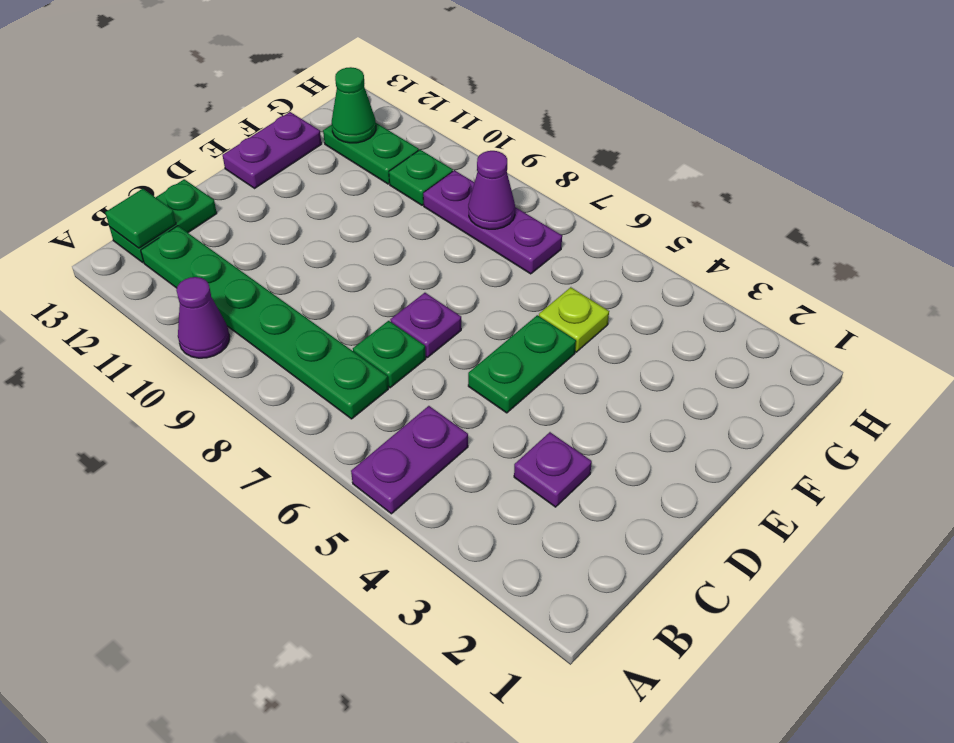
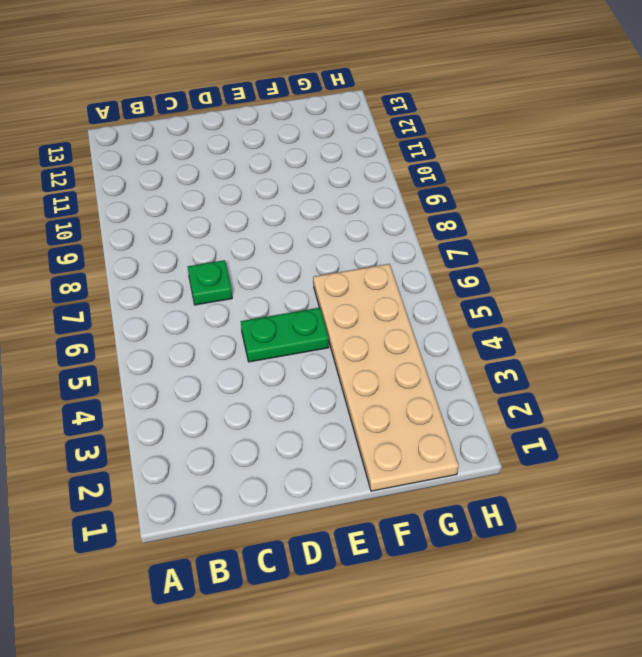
tan plate F1:G6 level 1 -> lime plate F5 level 1
none -> purple plate A5:B5 level 1
none -> purple cone A10 level 1
none -> green plate B7:B12 level 1

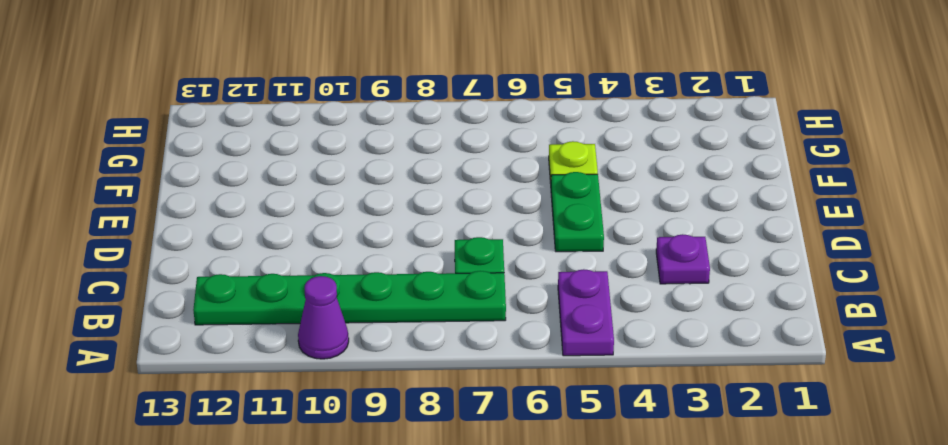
none -> green plate B13:C13 level 1
none -> purple plate D7 level 1
none -> purple plate E13:F13 level 1

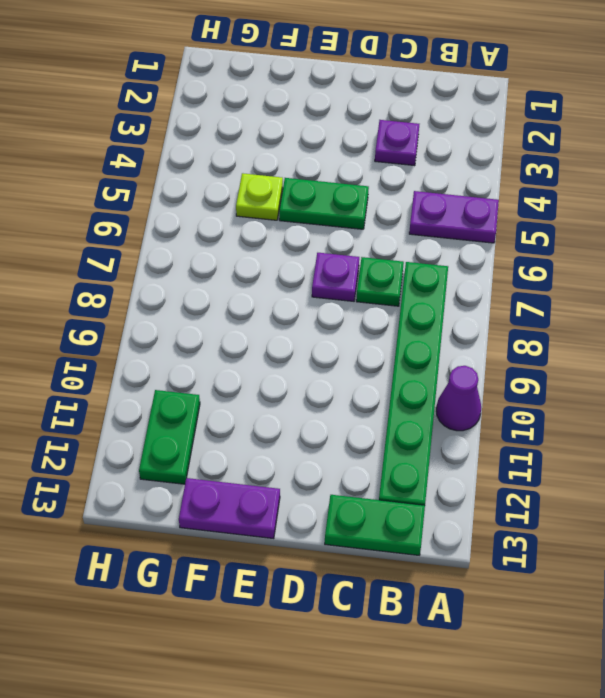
none -> purple plate G7:G9 level 1
none -> green plate G10 level 1
none -> green tile B13 level 2

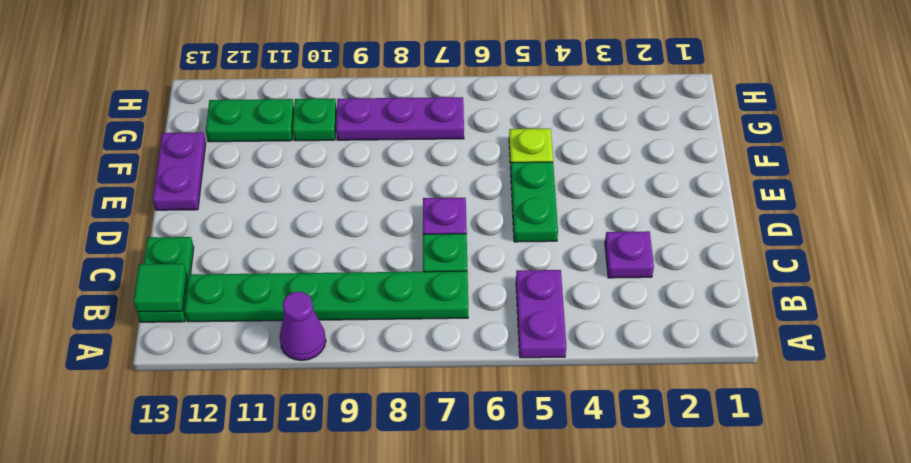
none -> purple cone G8 level 2
none -> green cone G12 level 2

